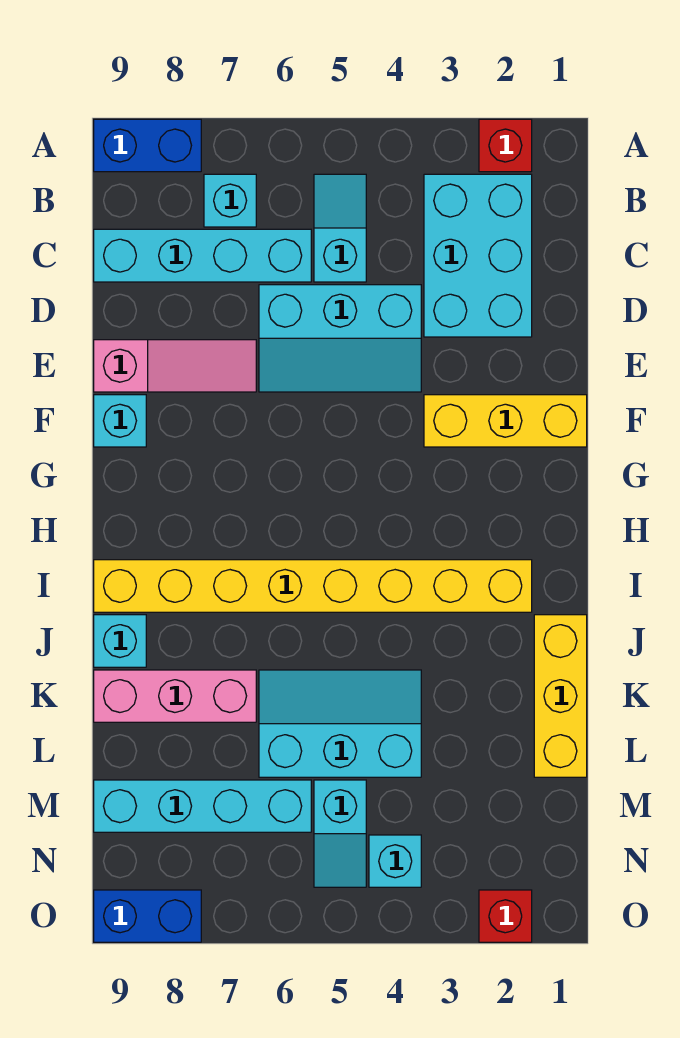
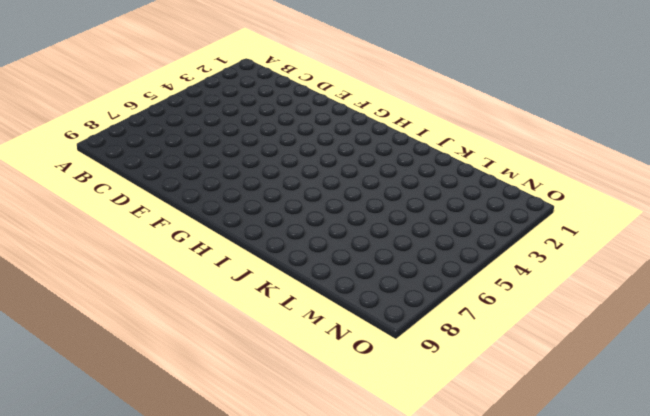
none -> red brick A2 level 1
none -> blue brick A8:A9 level 1
none -> cyan brick B2:D3 level 1

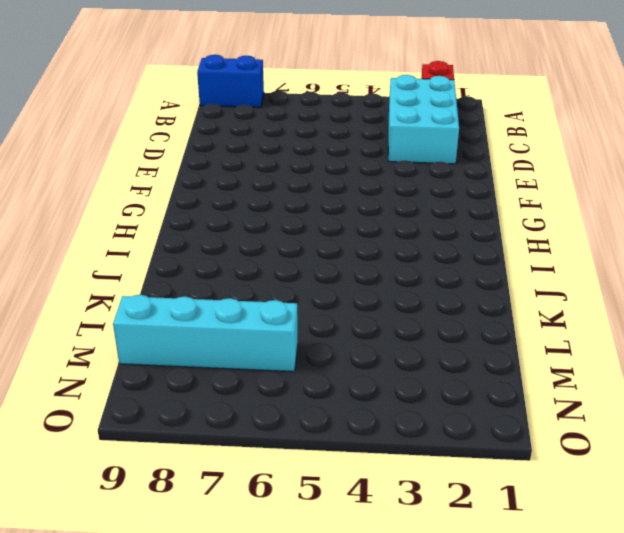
none -> cyan slope B5:C5 level 1 top C
none -> cyan brick B7 level 1
none -> cyan brick C6:C9 level 1

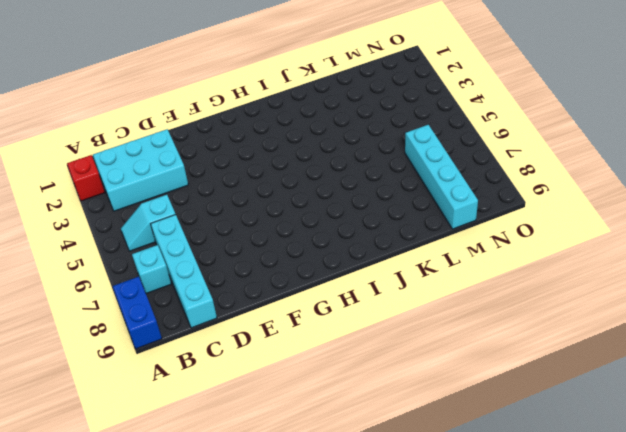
none -> cyan slope D4:E6 level 1 top D
none -> pink slope E7:E9 level 1 top 9
none -> yellow brick F1:F3 level 1

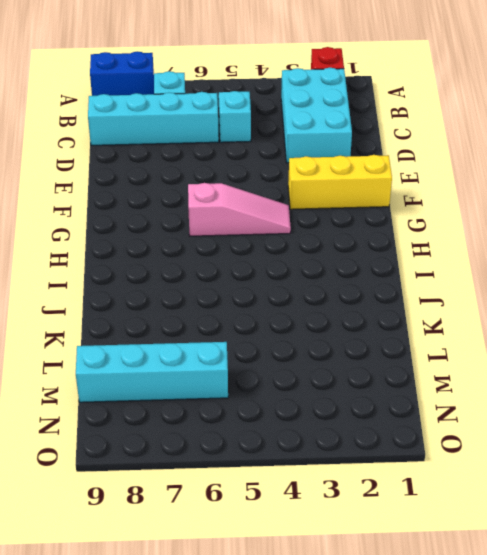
pink slope G4:G6 level 1 top 6 -> pink slope E7:E9 level 1 top 9
none -> cyan slope D4:E6 level 1 top D
none -> cyan brick F9 level 1
none -> yellow brick I2:I9 level 1

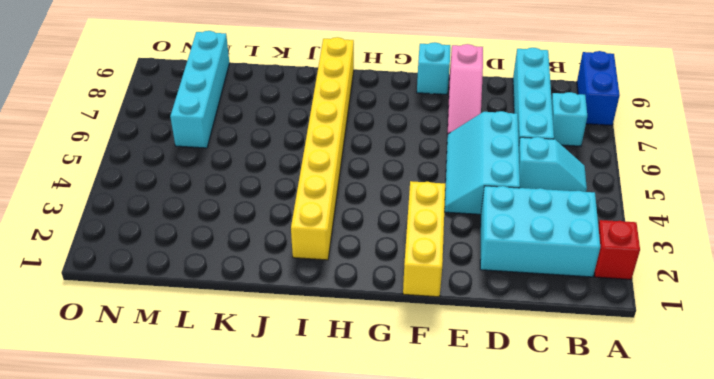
none -> yellow brick J1:L1 level 1
none -> cyan brick J9 level 1
none -> cyan slope K4:L6 level 1 top L

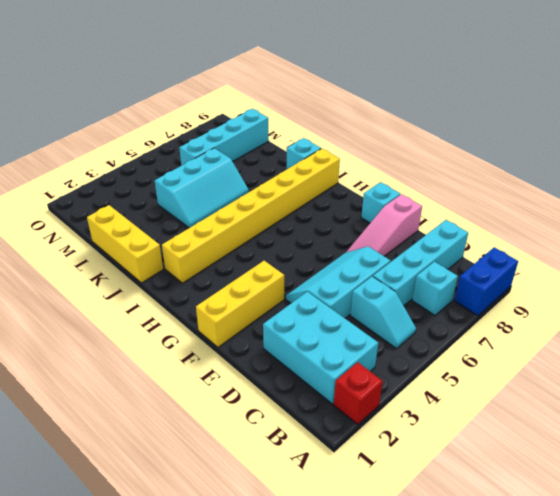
none -> pink brick K7:K9 level 1
none -> cyan slope M5:N5 level 1 top M
none -> cyan brick N4 level 1

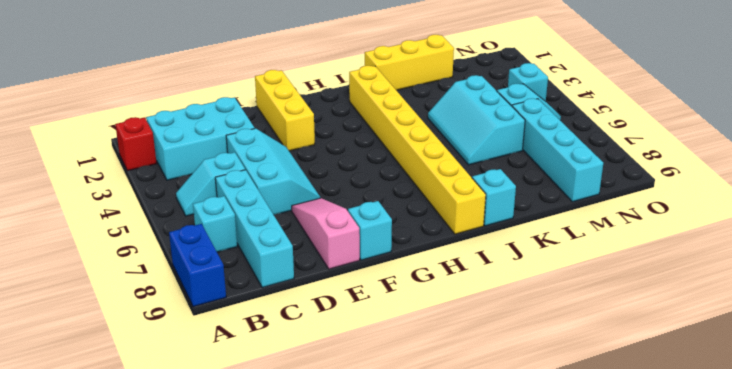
none -> pink brick K7:K9 level 1
none -> red brick O2 level 1
none -> blue brick O8:O9 level 1

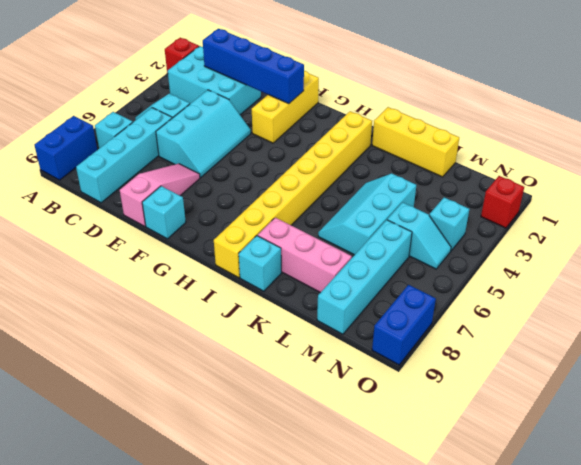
blue brick C2:F2 level 2 -> none
pink brick J8:L8 level 1 -> pink brick K7:K9 level 1

